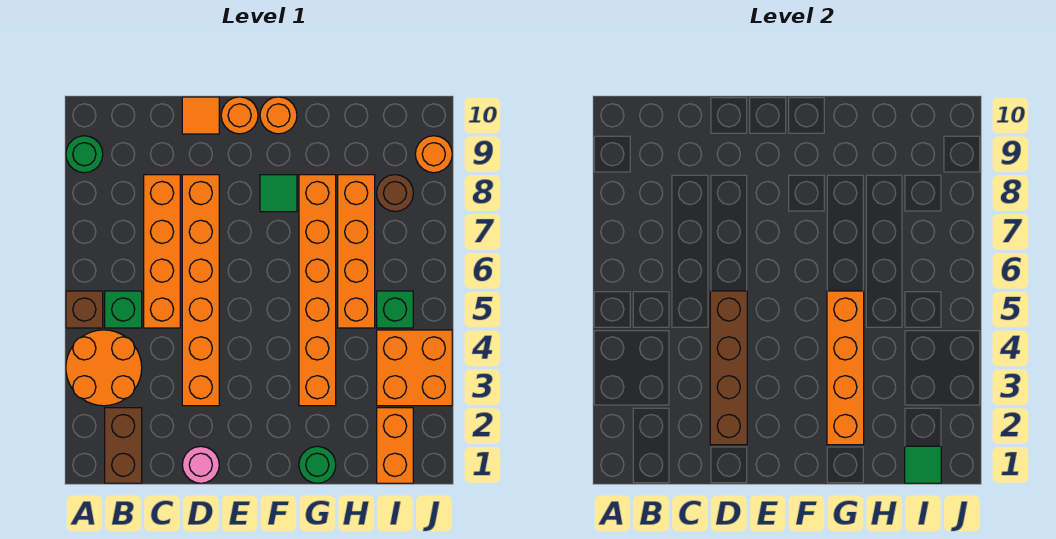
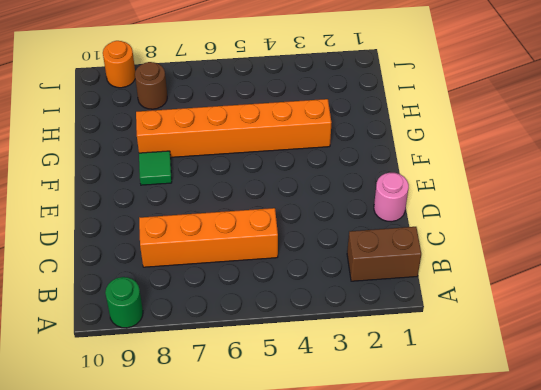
none -> orange round brick A3:B4 level 1
none -> brown brick A5 level 1
none -> green brick B5 level 1

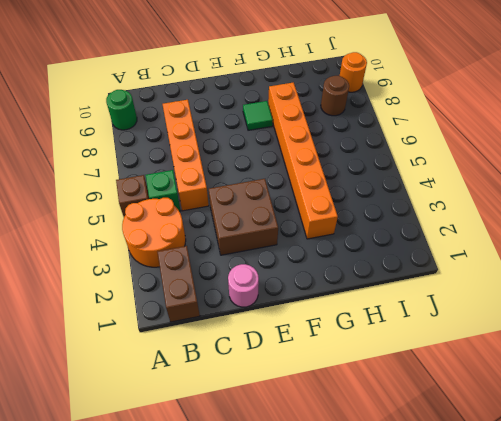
brown brick D3:E4 level 1 -> orange brick D3:D8 level 1
none -> orange tile D10 level 1
none -> orange round brick E10 level 1
none -> orange round brick F10 level 1

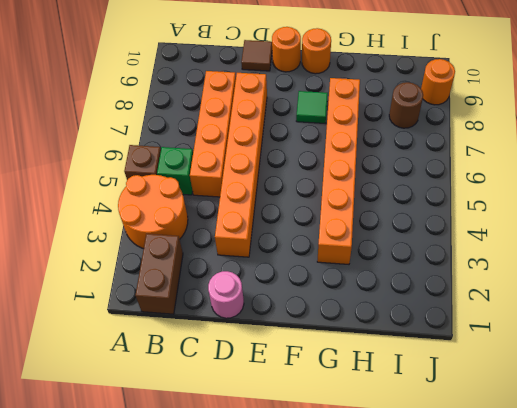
brown tile D10 level 1 -> orange tile D10 level 1
none -> green round brick A9 level 1
none -> green round brick G1 level 1
none -> orange brick H5:H8 level 1

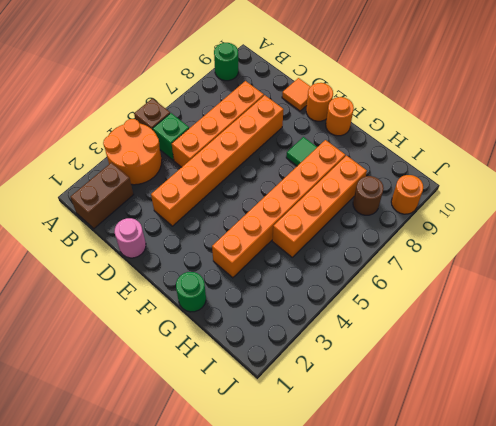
none -> orange brick I1:I2 level 1
none -> orange brick I3:J4 level 1
none -> green brick I5 level 1

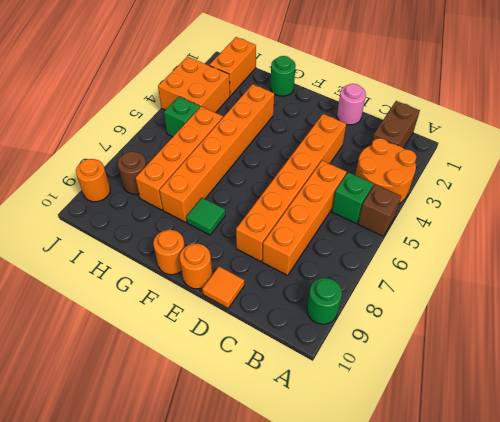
none -> brown brick D2:D5 level 2
none -> orange brick G2:G5 level 2
none -> green tile I1 level 2

